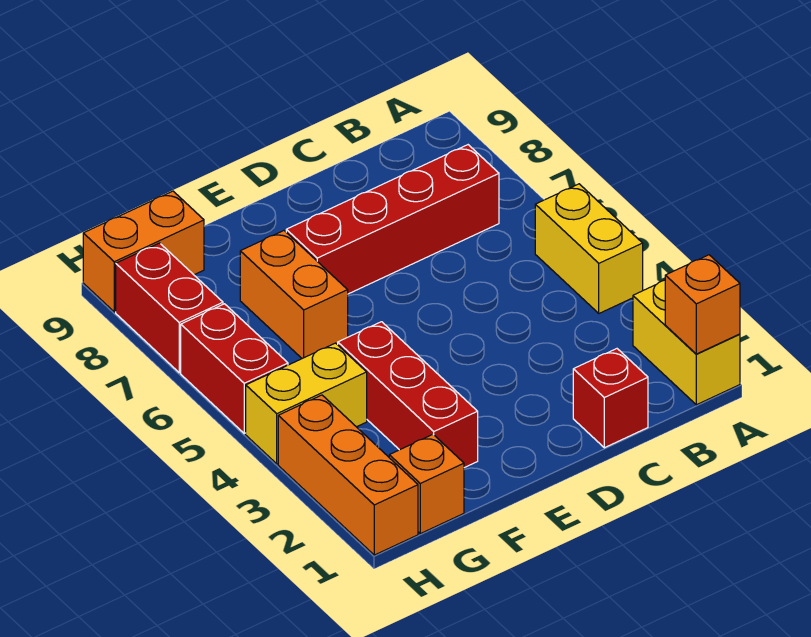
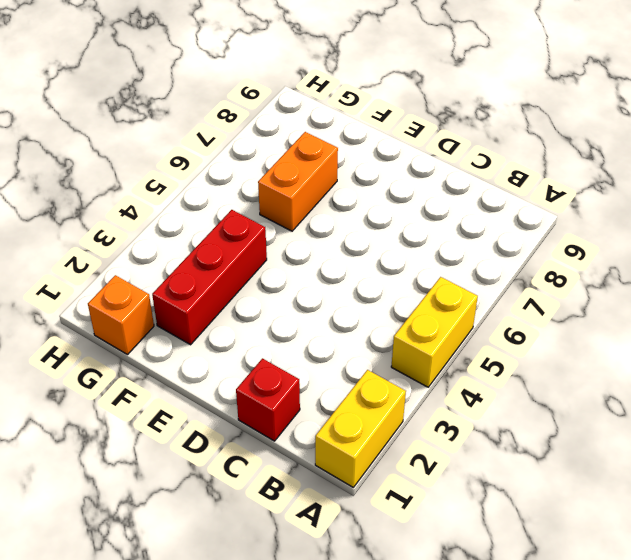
none -> red brick B7:E7 level 1
none -> yellow brick G4:H4 level 1
none -> orange brick G9:H9 level 1

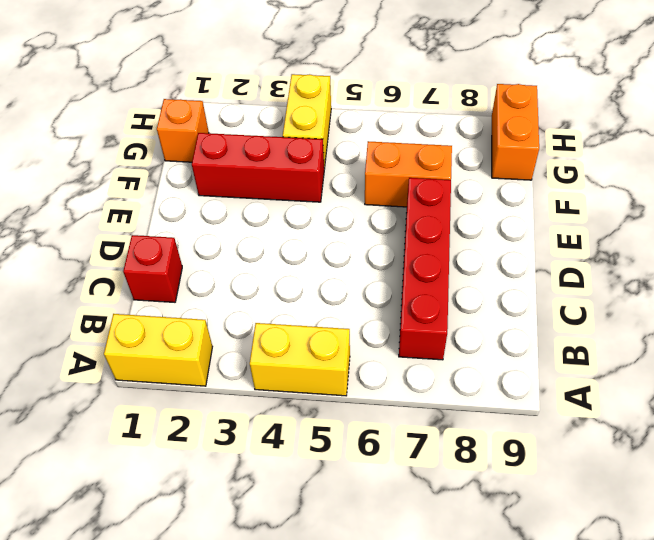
none -> orange brick H1:H3 level 1
none -> red brick H5:H6 level 1
none -> red brick H7:H8 level 1

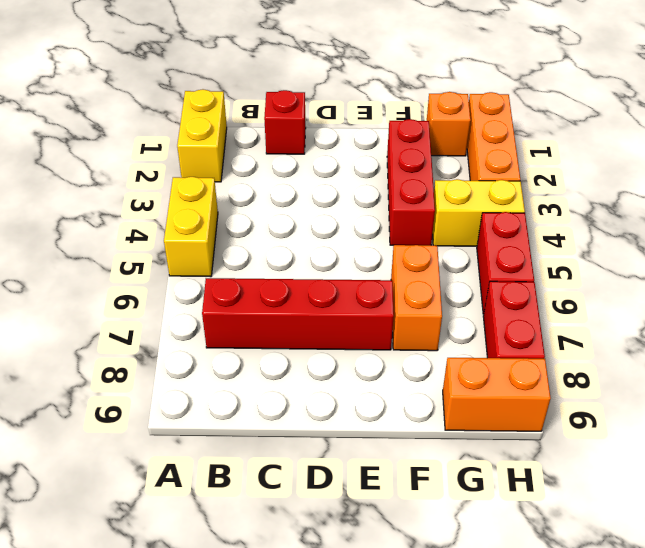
none -> orange brick A1 level 2

